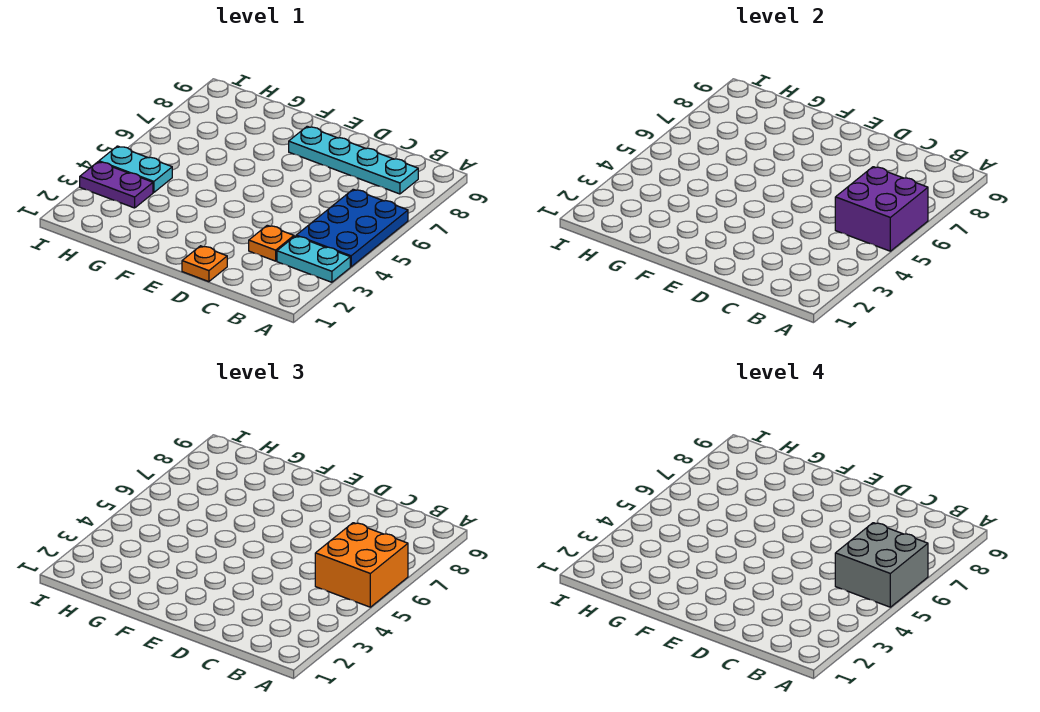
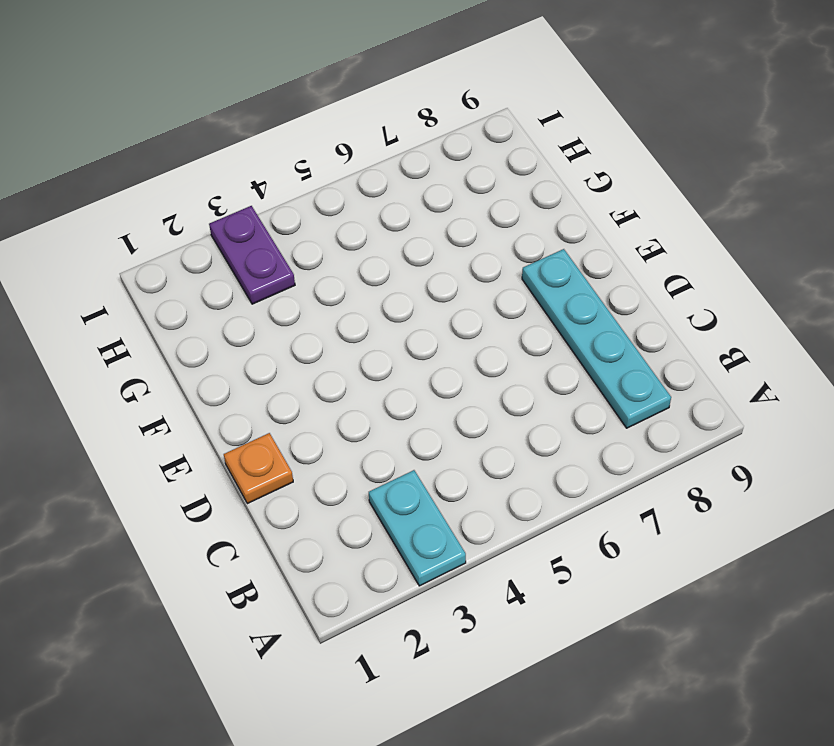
none -> blue plate A4:B6 level 1
none -> orange plate C3 level 1

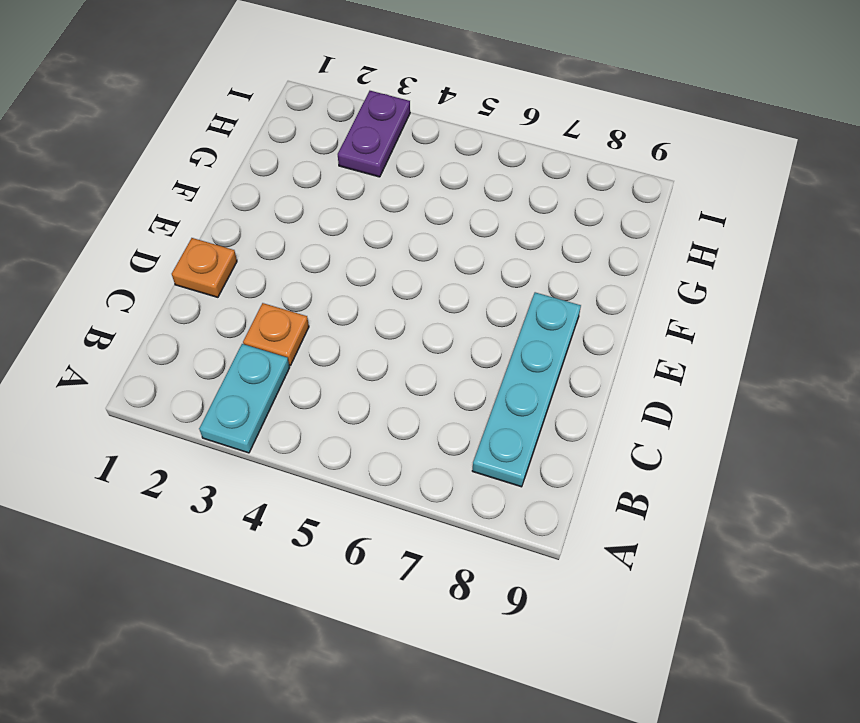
none -> blue plate A4:B6 level 1
none -> cyan plate H4:I4 level 1

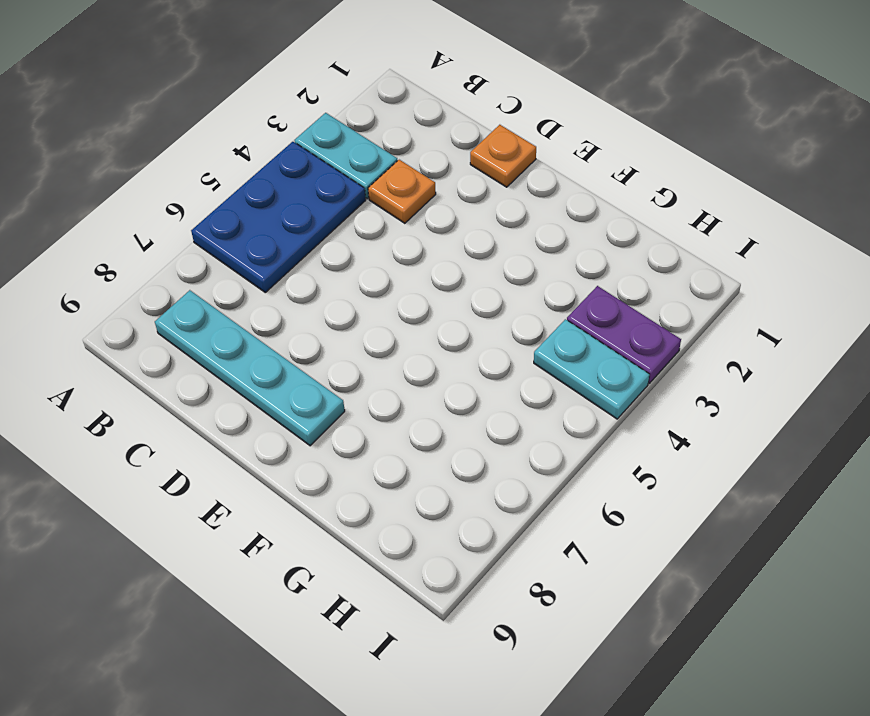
none -> purple brick A5:B6 level 2
none -> orange brick A5:B6 level 3

